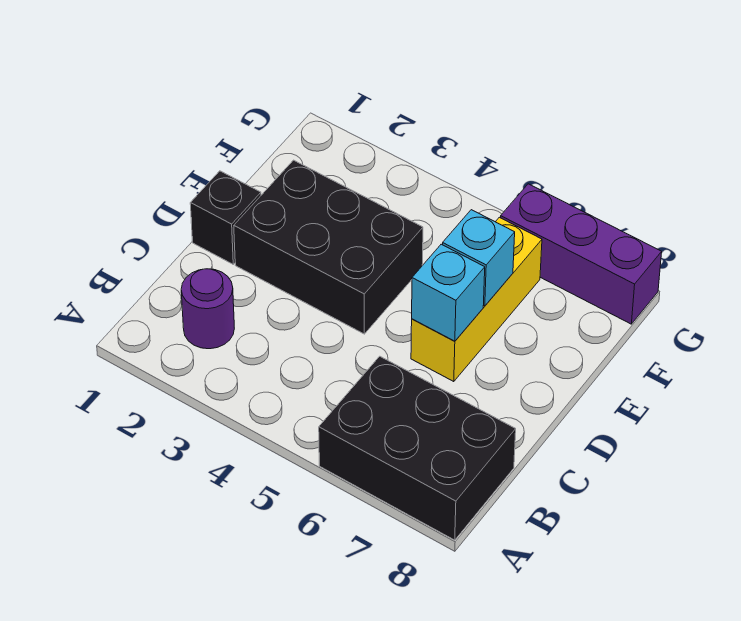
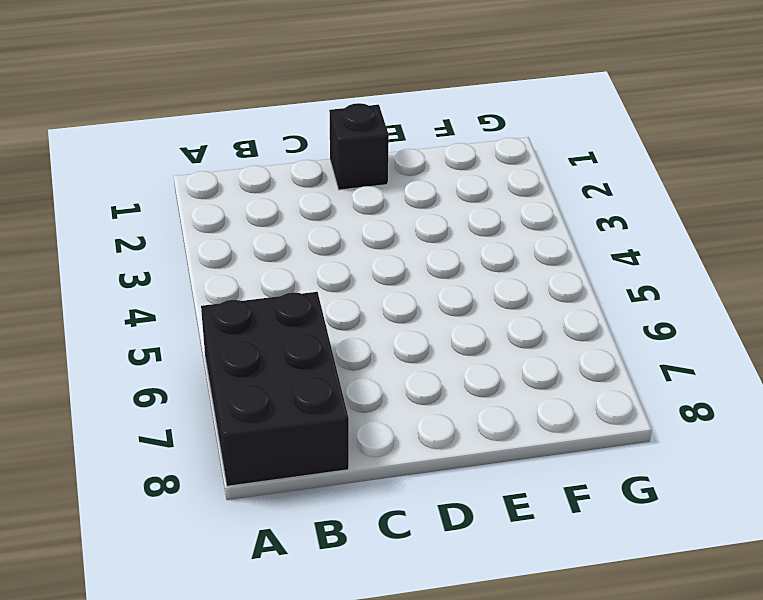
none -> purple round brick B2 level 1
none -> black brick D2:E4 level 1

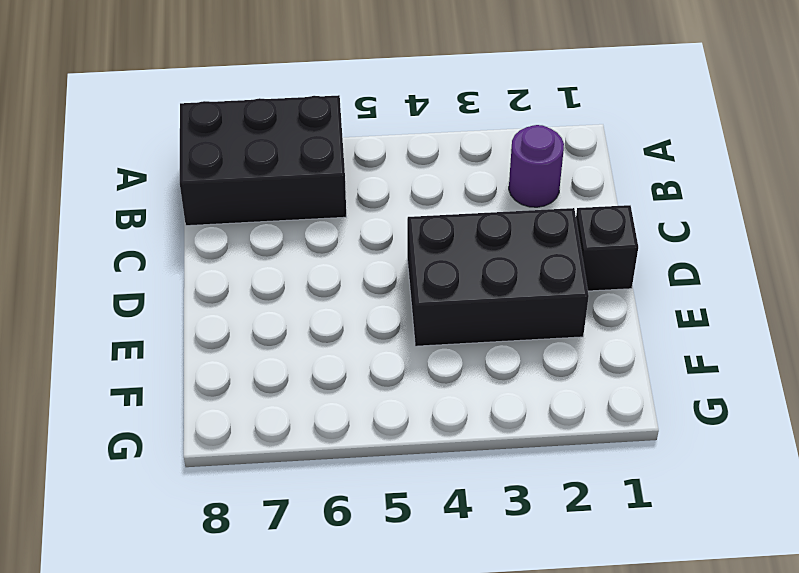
none -> yellow brick D6:F6 level 1
none -> purple brick G6:G8 level 1

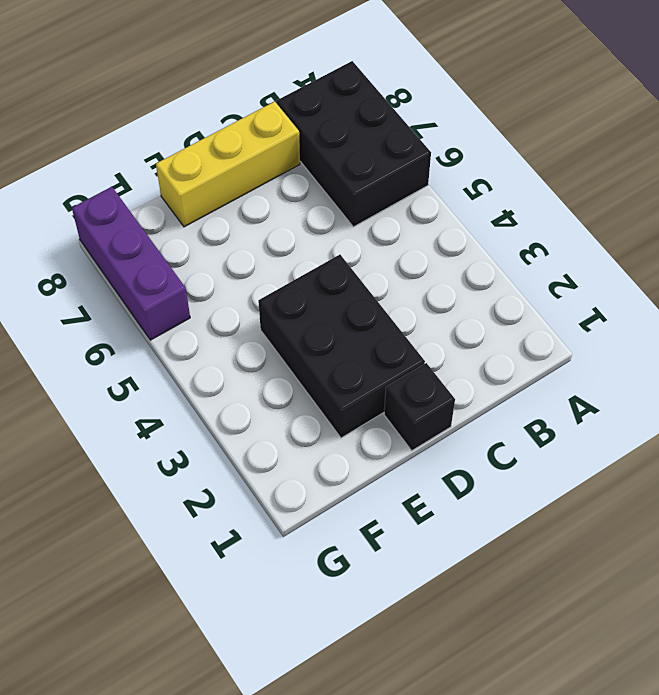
yellow brick C8:E8 level 1 -> yellow brick D6:F6 level 1
none -> purple round brick B2 level 1
none -> cyan brick D6 level 2

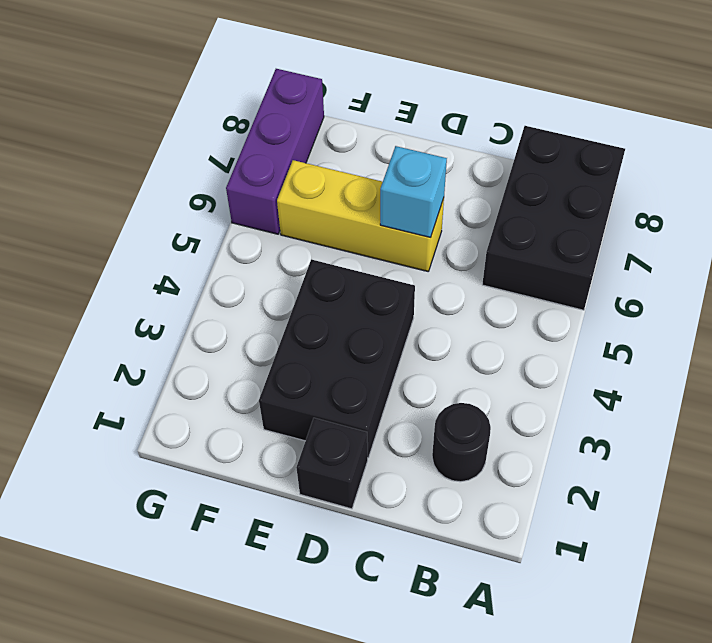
black round brick B2 level 1 -> purple round brick B2 level 1
none -> cyan brick E6 level 2

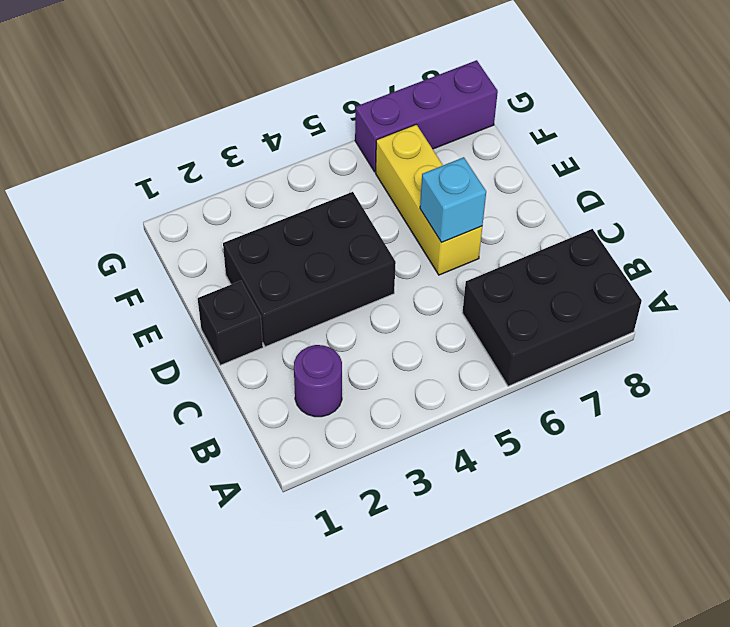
none -> cyan brick E6 level 2

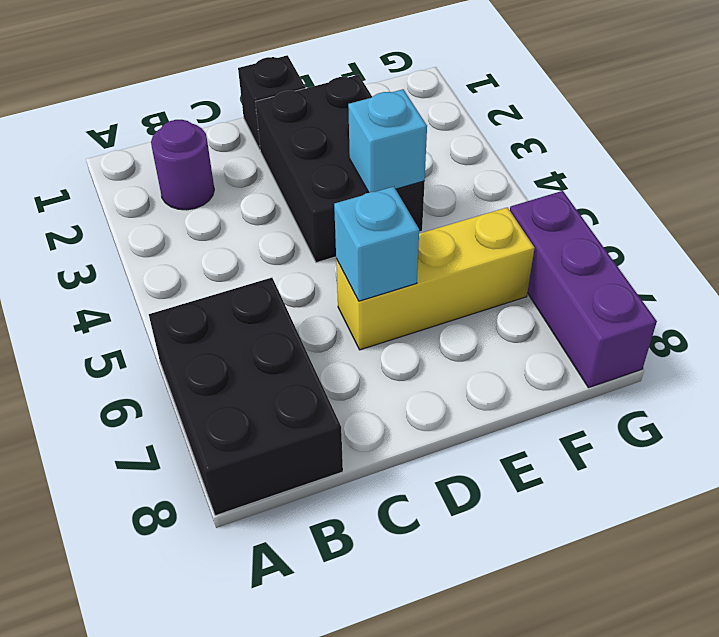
cyan brick E4 level 2 -> cyan brick E6 level 2

